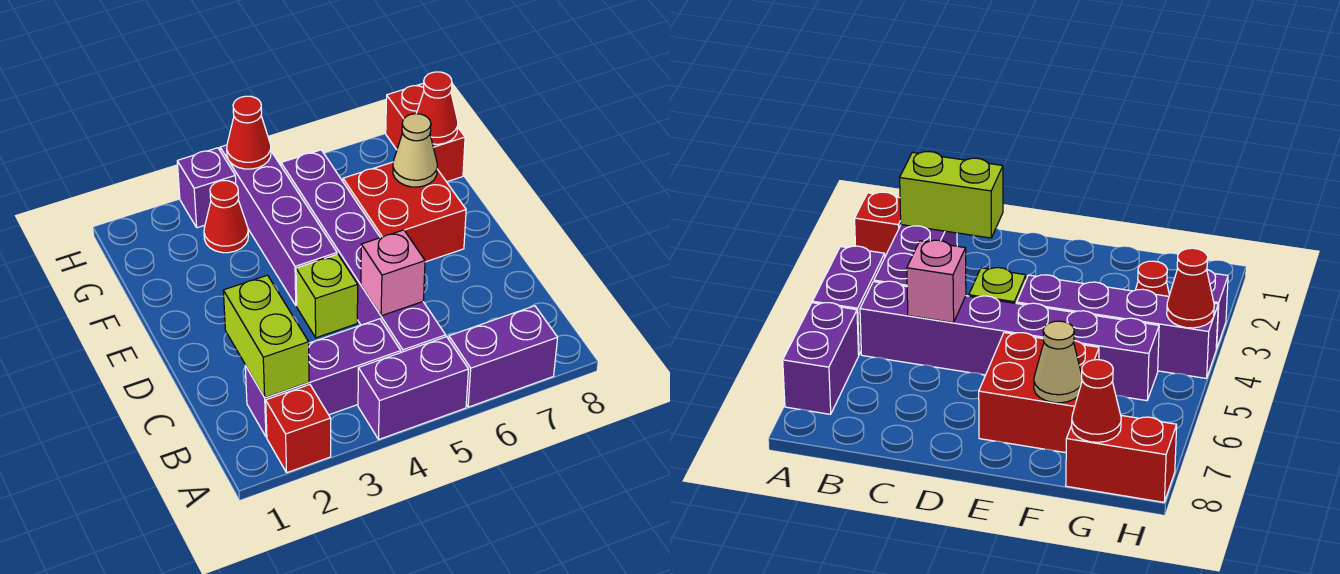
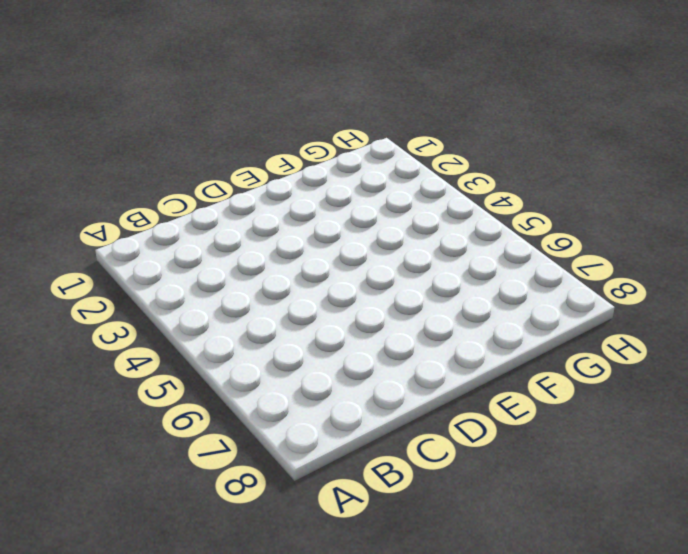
none -> red brick A2 level 1
none -> purple brick A4:A5 level 1
none -> purple brick A6:A7 level 1

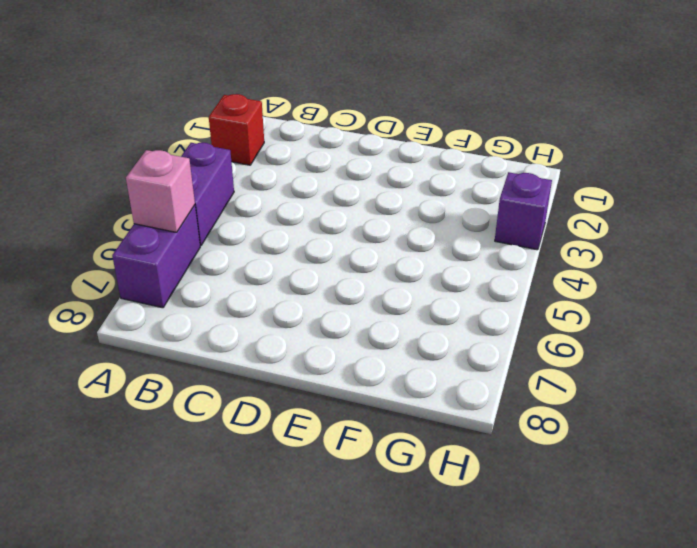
pink brick A6 level 2 -> pink brick C5 level 2
none -> purple brick B2:B4 level 1
none -> purple brick B5:G5 level 1
none -> lime brick D4 level 1

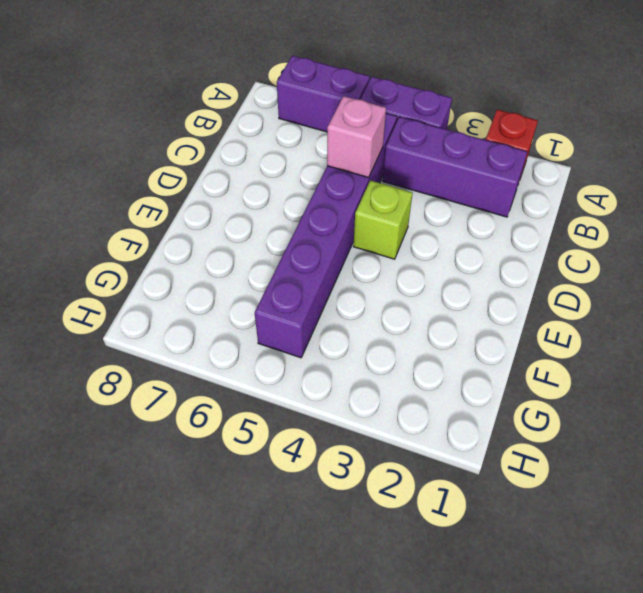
none -> purple brick E4:H4 level 1
none -> red brick E6:F7 level 1
none -> red cone G3 level 1

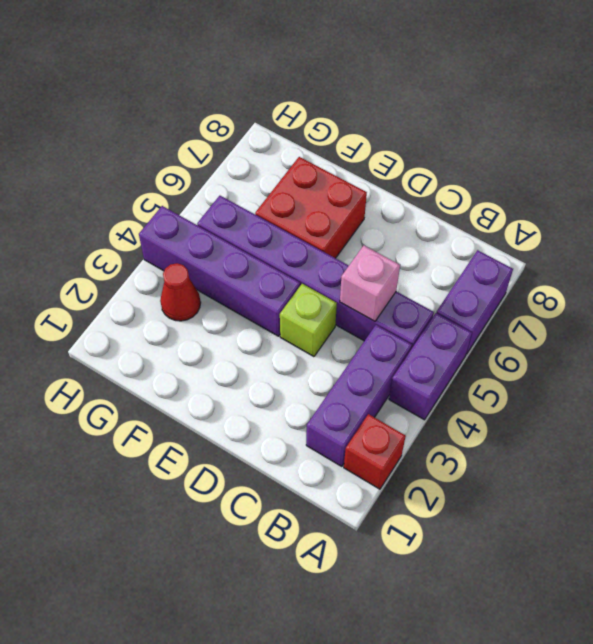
none -> red brick G8:H8 level 1
none -> purple brick H3 level 1
none -> lime brick B2:C2 level 2

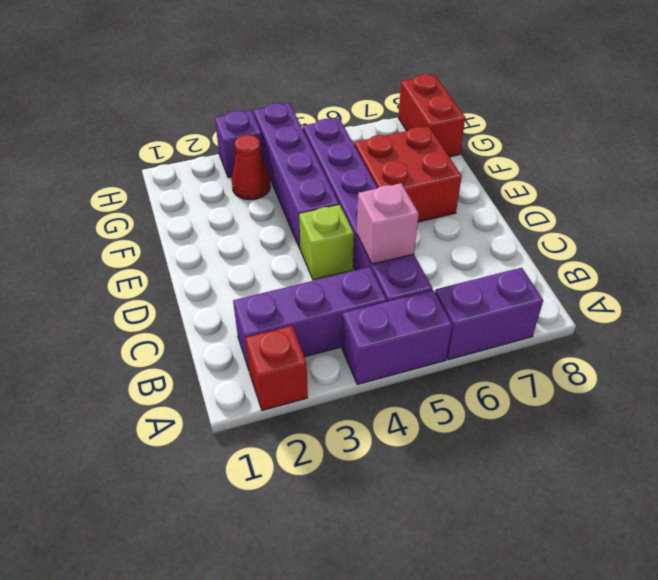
none -> lime brick B2:C2 level 2
none -> tan cone F7 level 2
none -> red cone G8 level 2

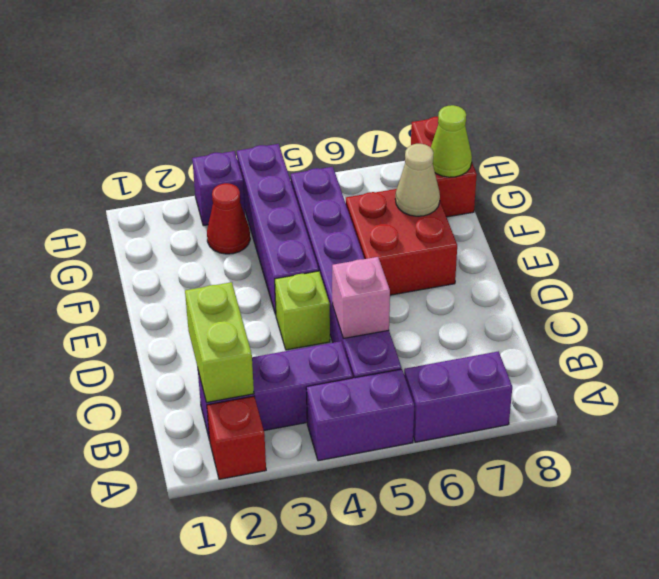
lime cone G8 level 2 -> red cone G8 level 2
none -> red cone H4 level 2

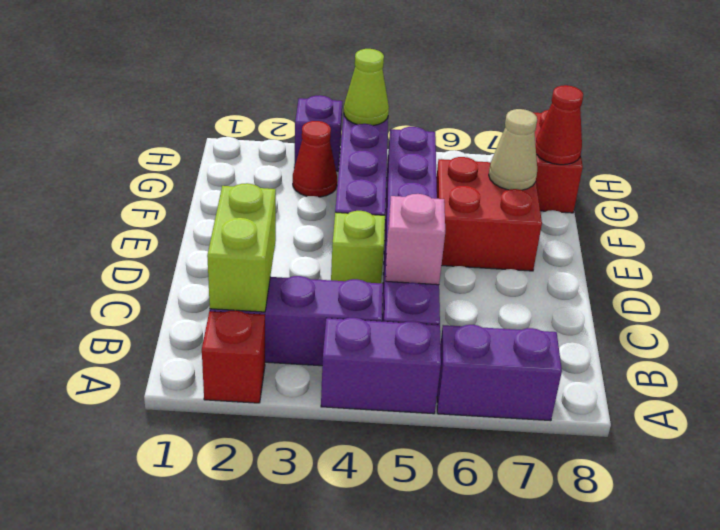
lime cone H4 level 2 -> red cone H4 level 2

